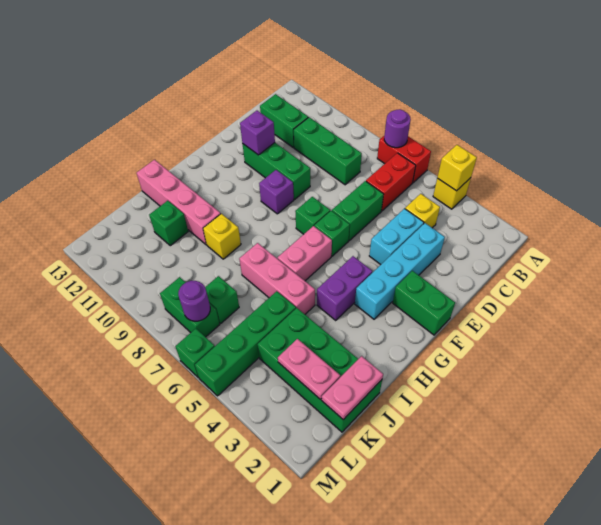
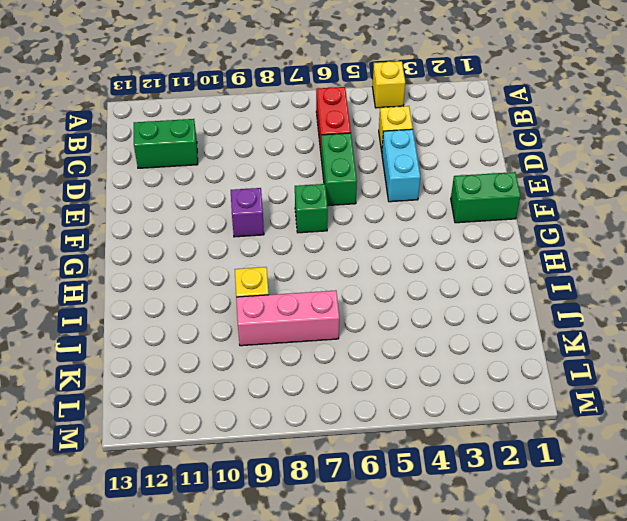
pink brick J7:J9 level 1 -> pink brick I5:I7 level 1
none -> red brick A6:A7 level 1
none -> green brick C8:C10 level 1
none -> cyan brick D3:G3 level 1
none -> green brick E9:E11 level 1

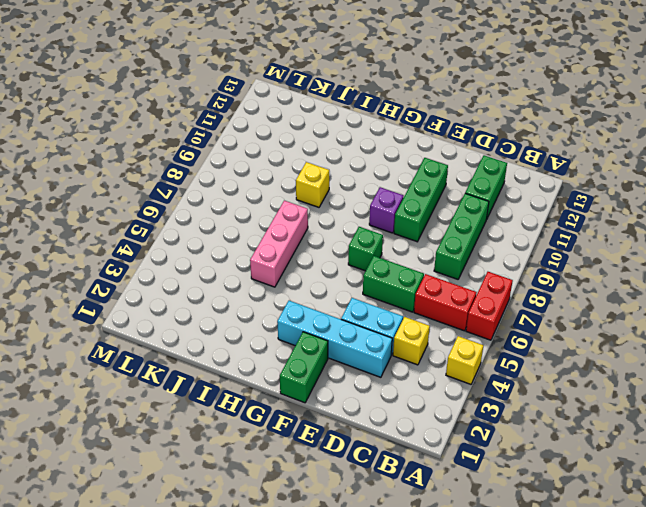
none -> green brick F6 level 1
none -> purple brick G4:H4 level 1
none -> pink brick G6:H6 level 1
none -> pink brick I10:I13 level 1

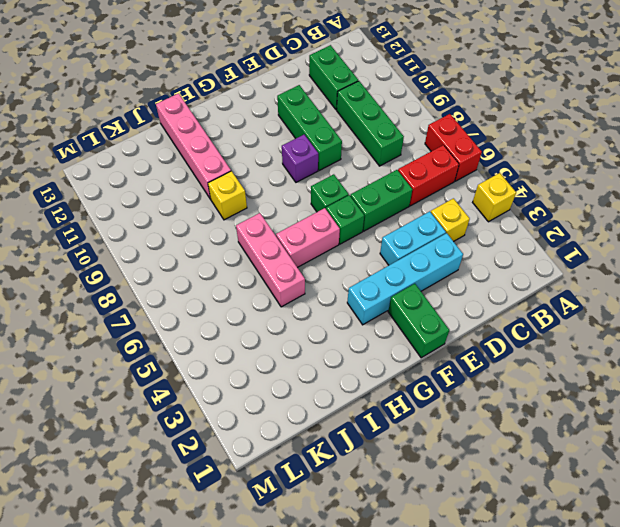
none -> purple brick G4:H4 level 1
none -> green brick J1:K4 level 1
none -> green brick J5:M5 level 1
none -> green brick J11 level 1

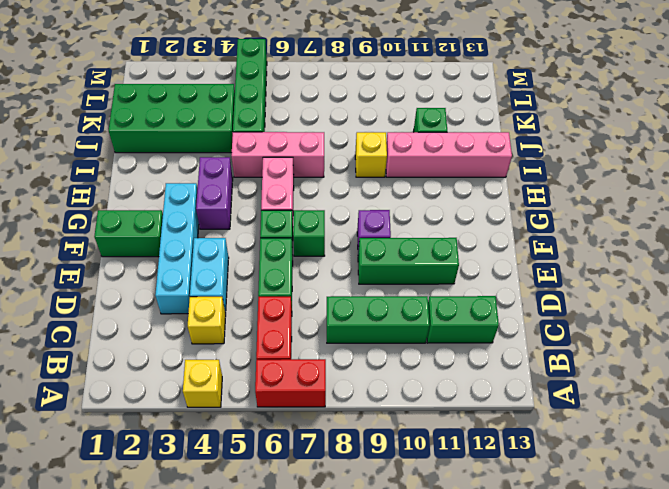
none -> green brick K7 level 1
none -> green brick L7:L8 level 1
none -> green brick M6 level 1
none -> yellow brick A4 level 2

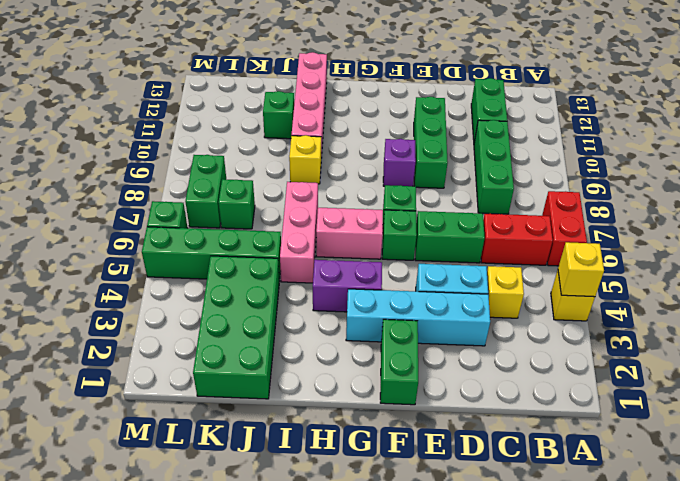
none -> purple round brick A7 level 2
none -> purple brick E11 level 2
none -> pink plate J1:K1 level 2
none -> pink plate K2:K3 level 2

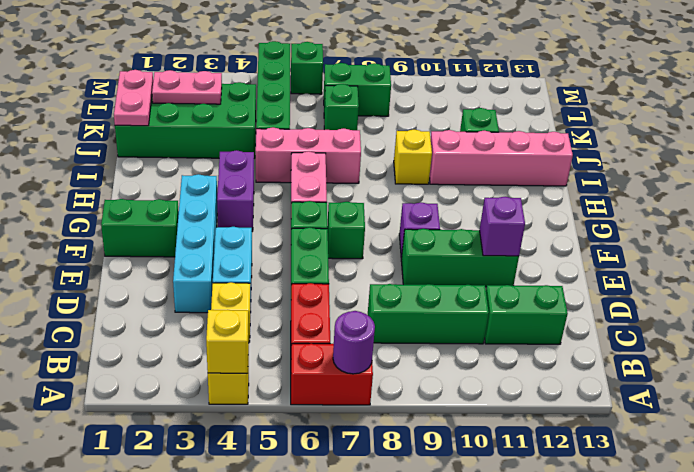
none -> purple round brick L7 level 2

